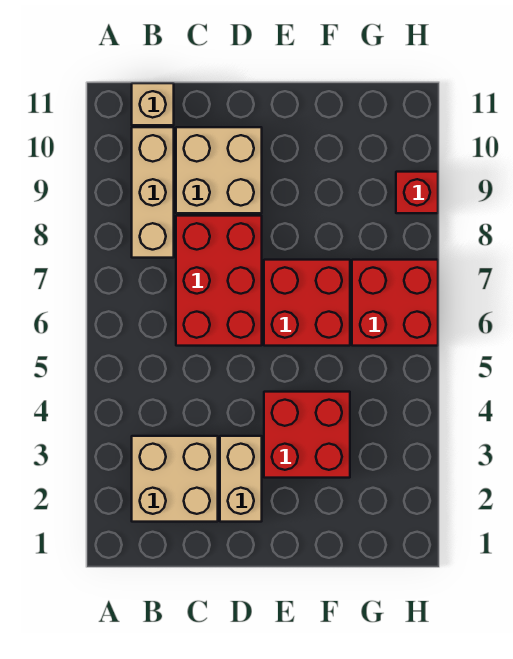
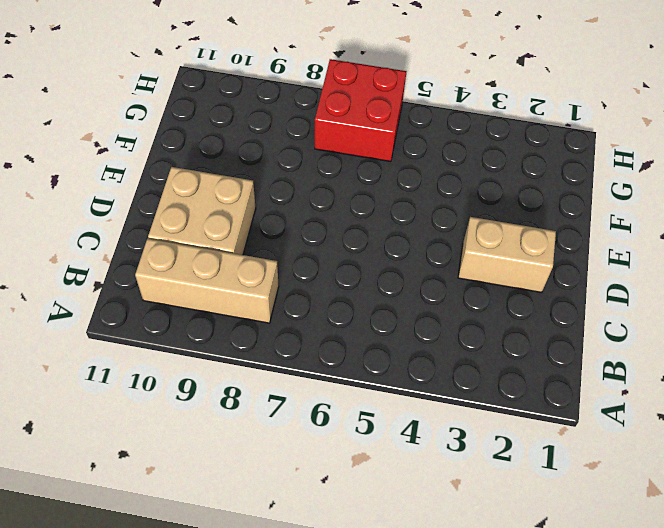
none -> tan brick B2:C3 level 1
none -> tan brick B11 level 1

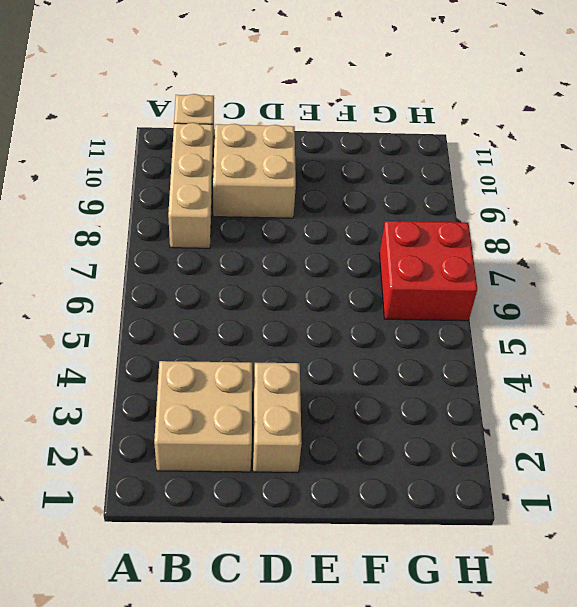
none -> red brick C6:D8 level 1
none -> red brick E3:F4 level 1

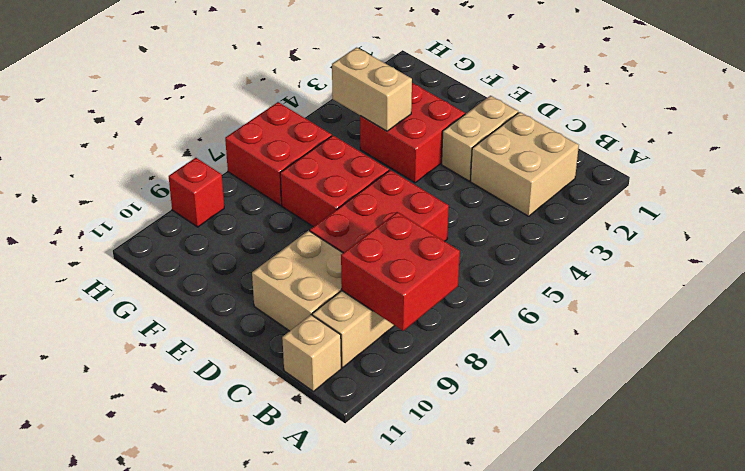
red brick A8:B9 level 2 -> none
tan brick F4:G4 level 2 -> none

